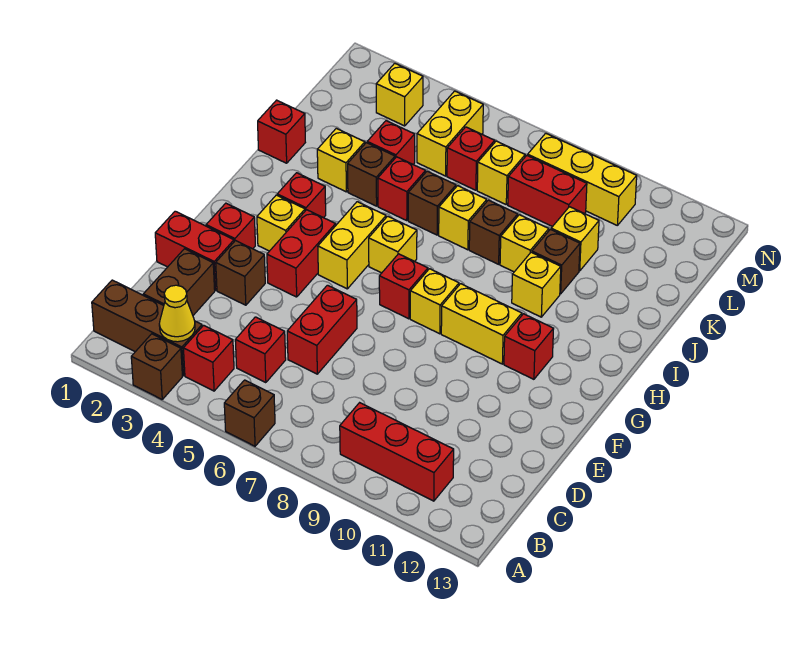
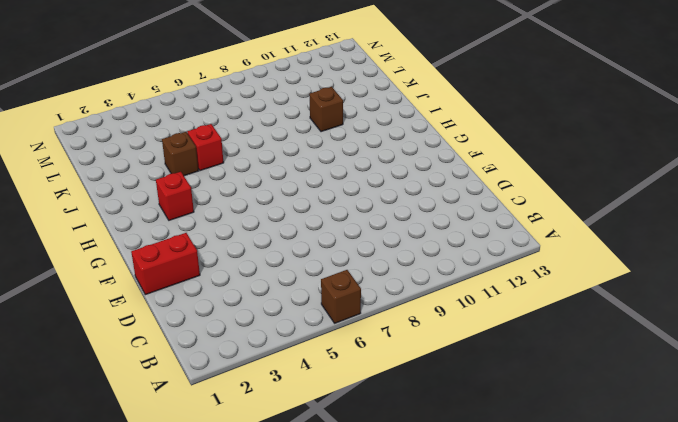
none -> brown brick A3 level 1
none -> brown brick B1:B3 level 1
none -> red brick B4 level 1
none -> red brick B9:B11 level 1

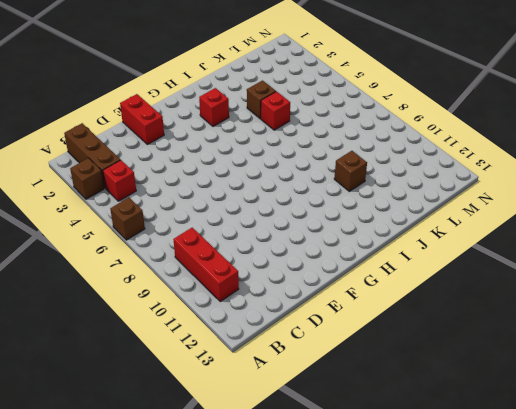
none -> brown brick C2:D2 level 1
none -> red brick C5 level 1
none -> red brick D6:E6 level 1
none -> brown brick E3 level 1

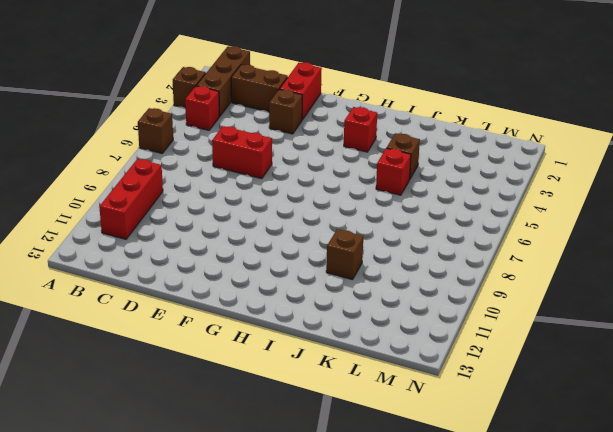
none -> red brick C5 level 1
none -> red brick F2 level 1
none -> red brick F4:G4 level 1
none -> yellow brick G3 level 1

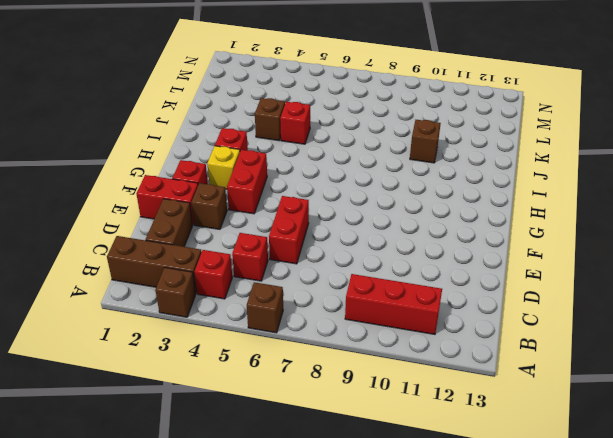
none -> yellow brick G5:H5 level 1
none -> red brick G7 level 1
none -> yellow brick G8 level 1
none -> yellow brick G9:G10 level 1

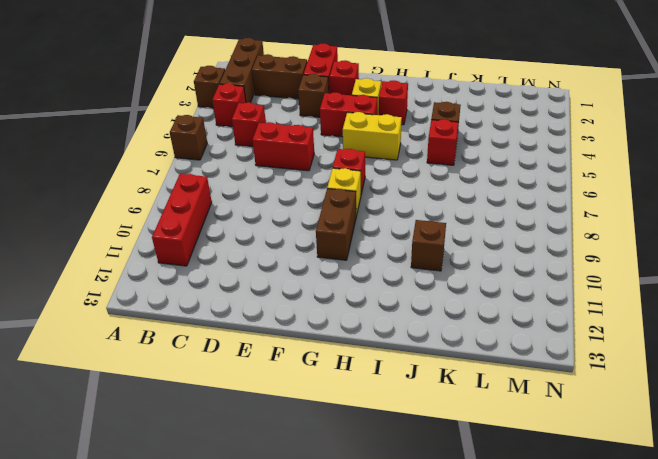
brown brick G9:G10 level 1 -> yellow brick G9:G10 level 1
none -> red brick G11 level 1
none -> yellow brick H6 level 1
none -> yellow brick I10 level 1
none -> red brick J1 level 1

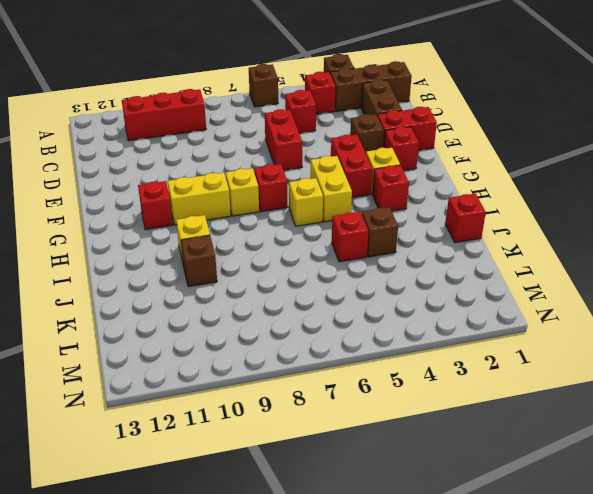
none -> yellow brick J3 level 1
none -> brown brick J6 level 1
none -> yellow brick J7 level 1
none -> brown brick J8 level 1

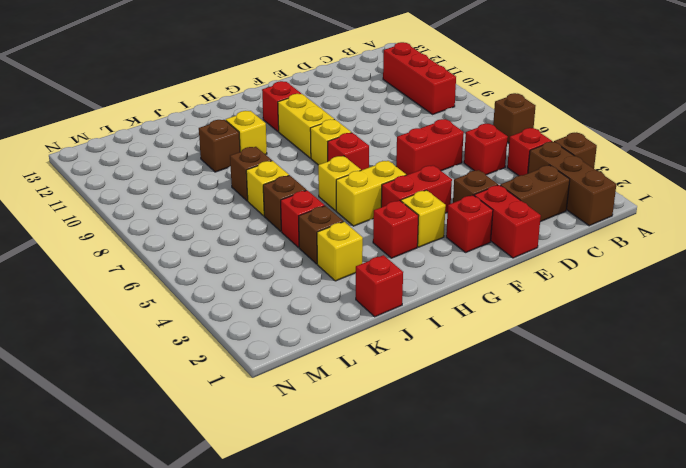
none -> yellow brick J9 level 1
none -> red brick K4 level 1
none -> yellow brick K10 level 1
none -> yellow brick L5:M5 level 1

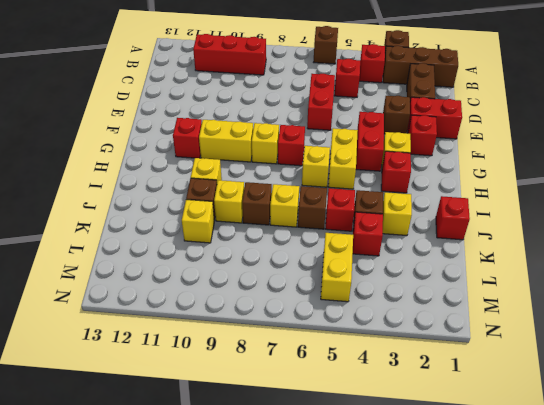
none -> red brick L6 level 1
none -> yellow brick L7 level 1
none -> red brick L8:L9 level 1
none -> yellow brick M3 level 1

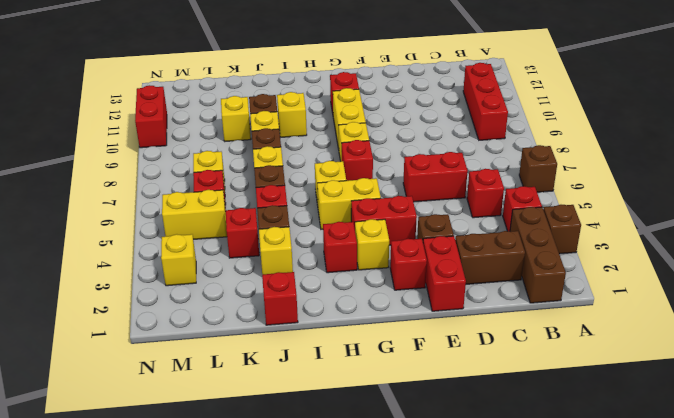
red brick N10:N11 level 1 -> red brick L8:L9 level 1
none -> yellow brick M8:M10 level 1
none -> yellow cone B3 level 2

